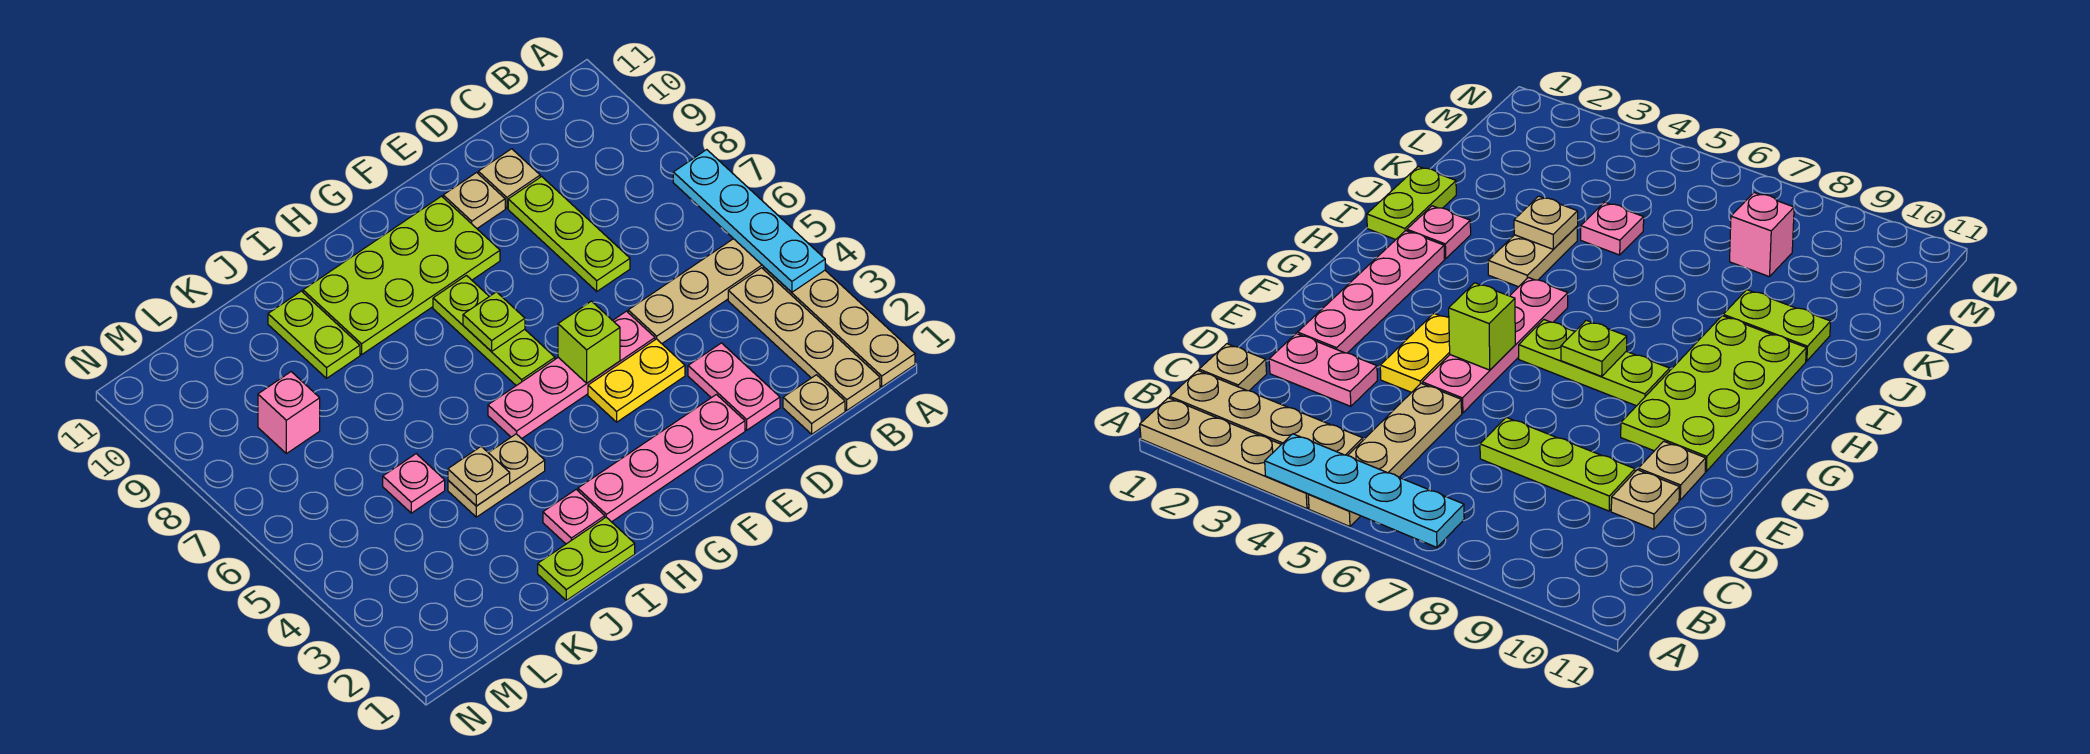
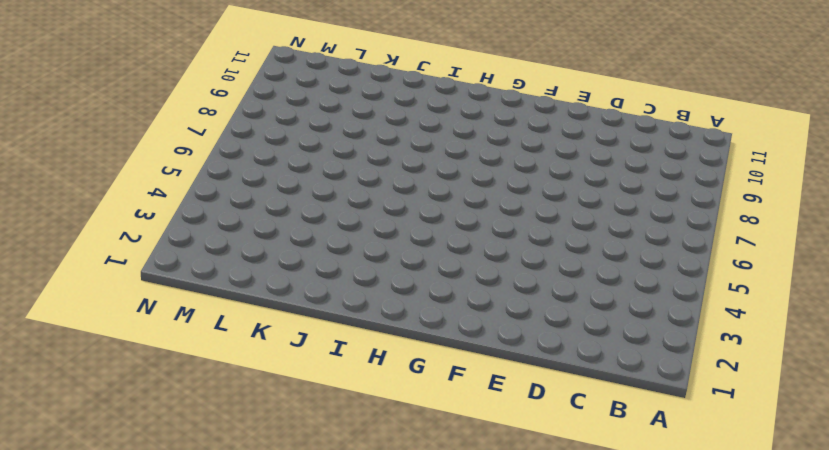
none -> tan plate A1:A4 level 1
none -> tan plate A5:D5 level 1
none -> tan plate B1:B4 level 1

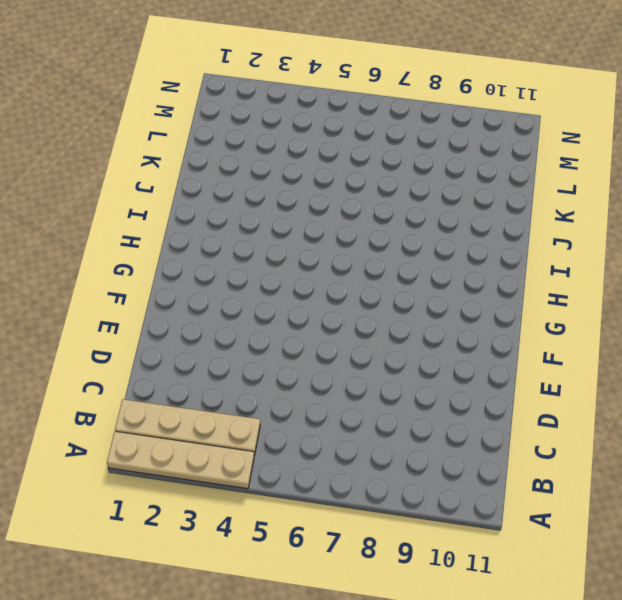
none -> tan plate A5:D5 level 1
none -> tan plate C1 level 1
none -> pink plate D2:D3 level 1

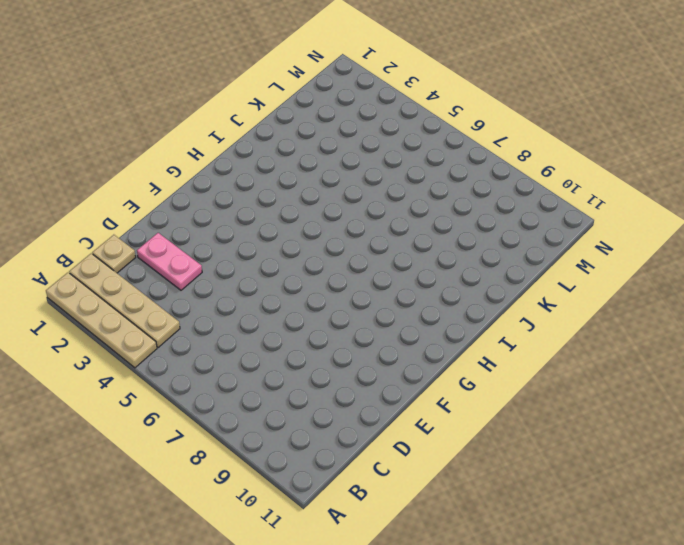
none -> tan plate A5:D5 level 1
none -> lime plate D7:D9 level 1
none -> tan plate D10 level 1

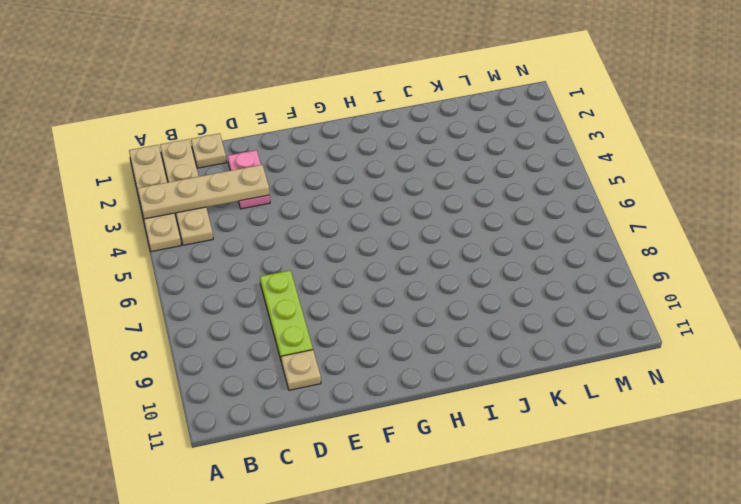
tan plate A3:D3 level 2 -> tan plate A5:D5 level 1
none -> pink plate E2:H2 level 1
none -> yellow plate E4:F4 level 1
none -> pink plate E5:H5 level 1

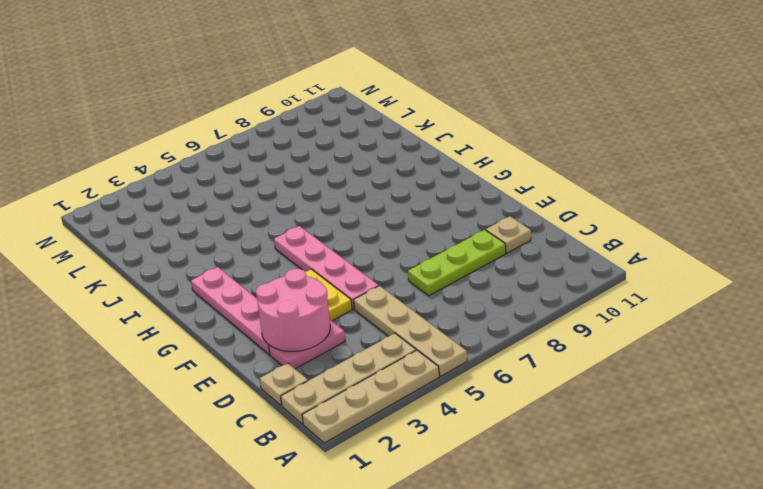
pink round brick D2:E3 level 2 -> none
none -> tan plate E10 level 1
none -> lime plate F9:I10 level 1
none -> lime plate G6:G8 level 1

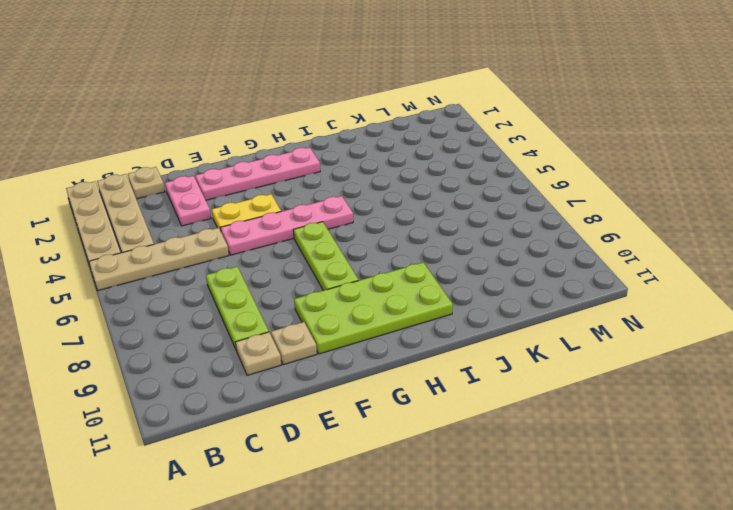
none -> lime plate I1:J1 level 1
none -> pink plate I2 level 1
none -> tan plate I4:J4 level 1

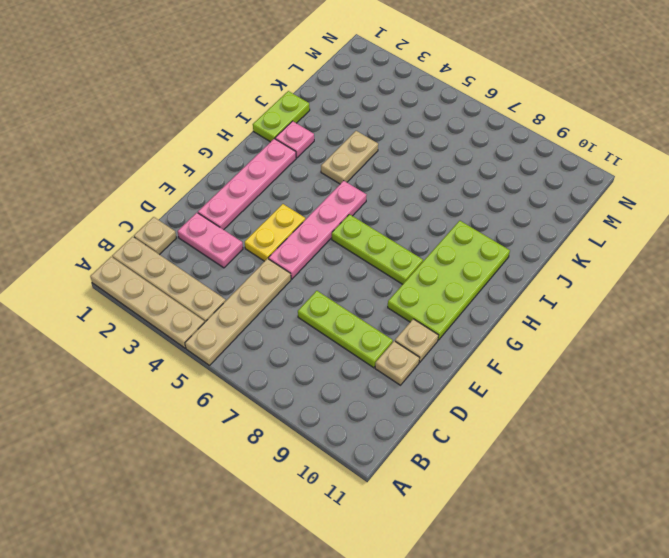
none -> lime plate J9:J10 level 1
none -> pink plate K5 level 1
none -> pink brick L8 level 1

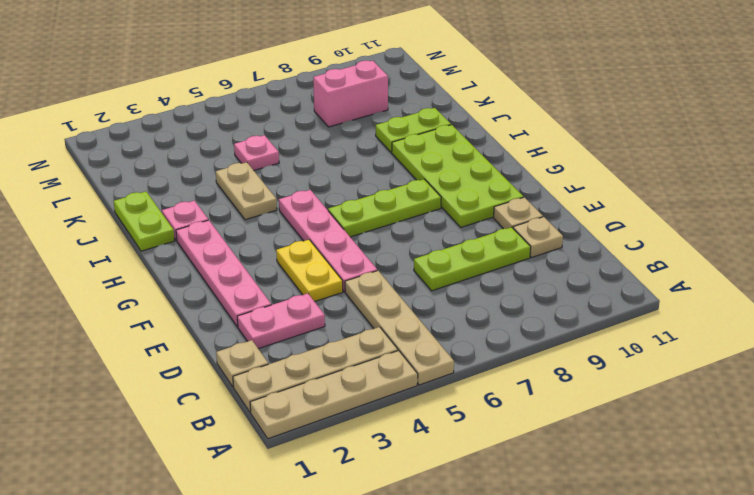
pink brick L8:L9 level 1 -> pink brick L8 level 1
none -> cyan plate A4:A7 level 2
none -> lime brick F5 level 2
none -> lime plate G7 level 2

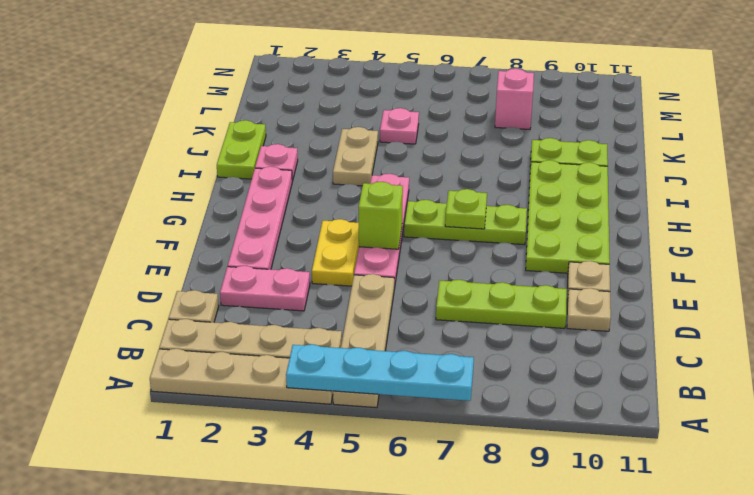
none -> tan plate J4 level 2

